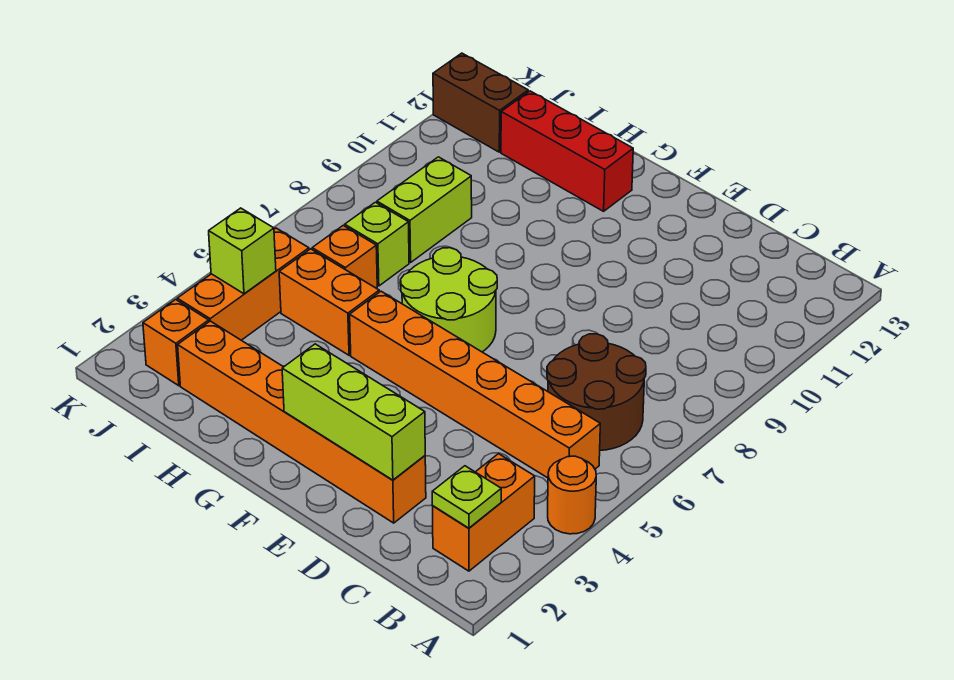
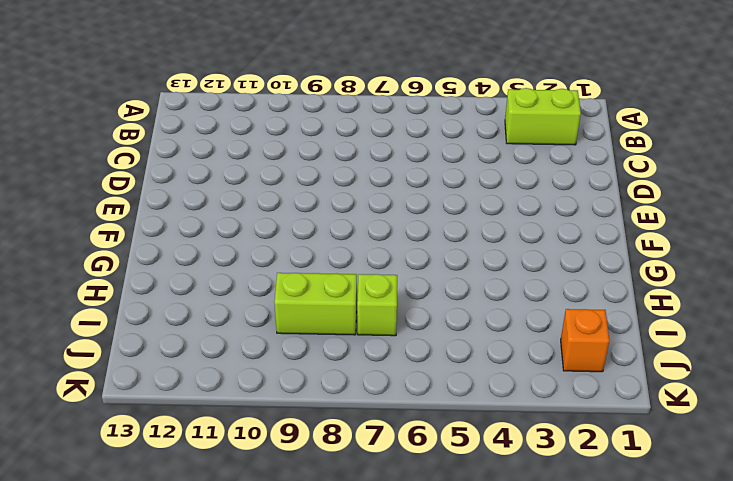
lime brick B2:B3 level 1 -> orange brick B2:B3 level 1
none -> orange round brick A4 level 1
none -> orange brick B5:G5 level 1
none -> brown round brick B6:C7 level 1

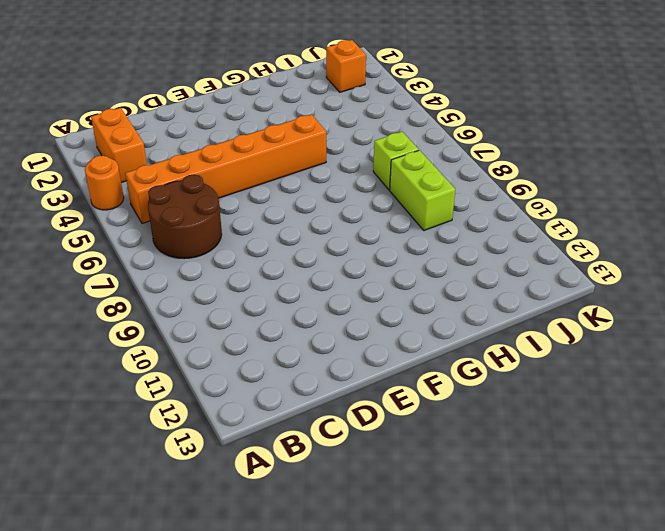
none -> orange brick D2:I2 level 1
none -> lime round brick F6:G7 level 1
none -> red brick G12:I12 level 1

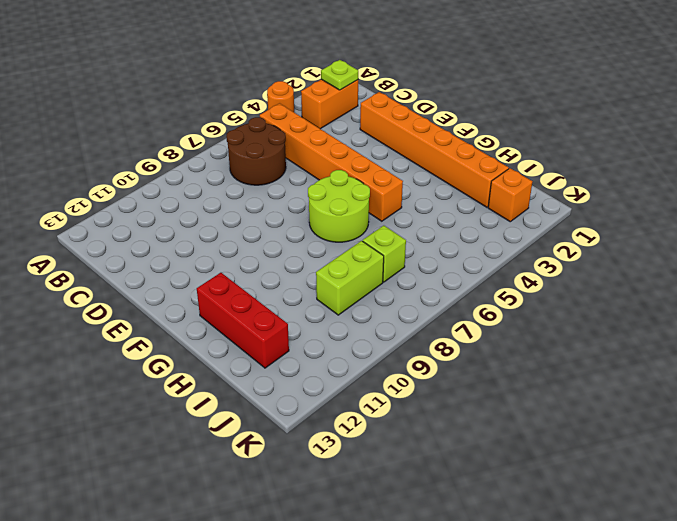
none -> orange brick H5:I5 level 1
none -> orange brick I6 level 1
none -> orange brick J3:J5 level 1

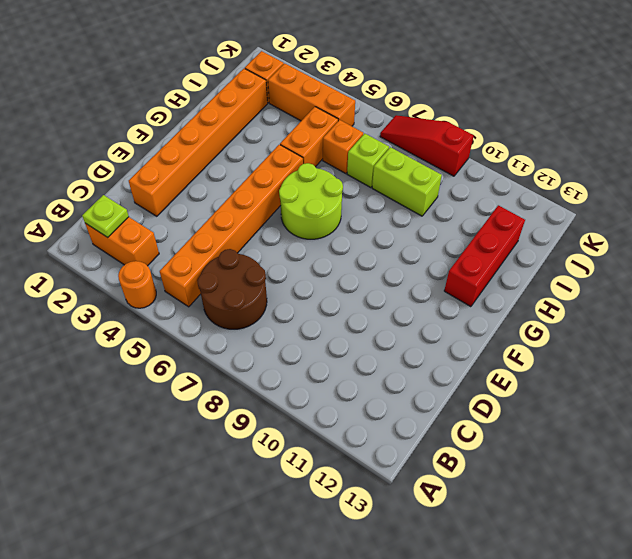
red slope K7:K9 level 1 top 9 -> none
none -> brown brick J12:K12 level 1
none -> lime brick D2:F2 level 2
none -> lime brick J4 level 2

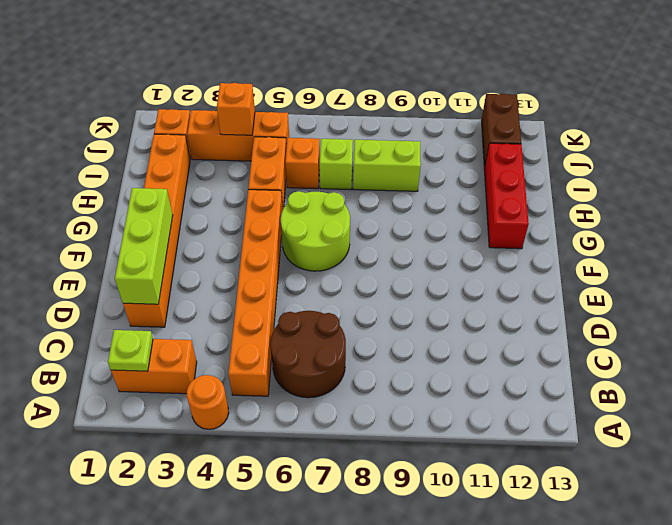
orange brick J4 level 2 -> lime brick J4 level 2

